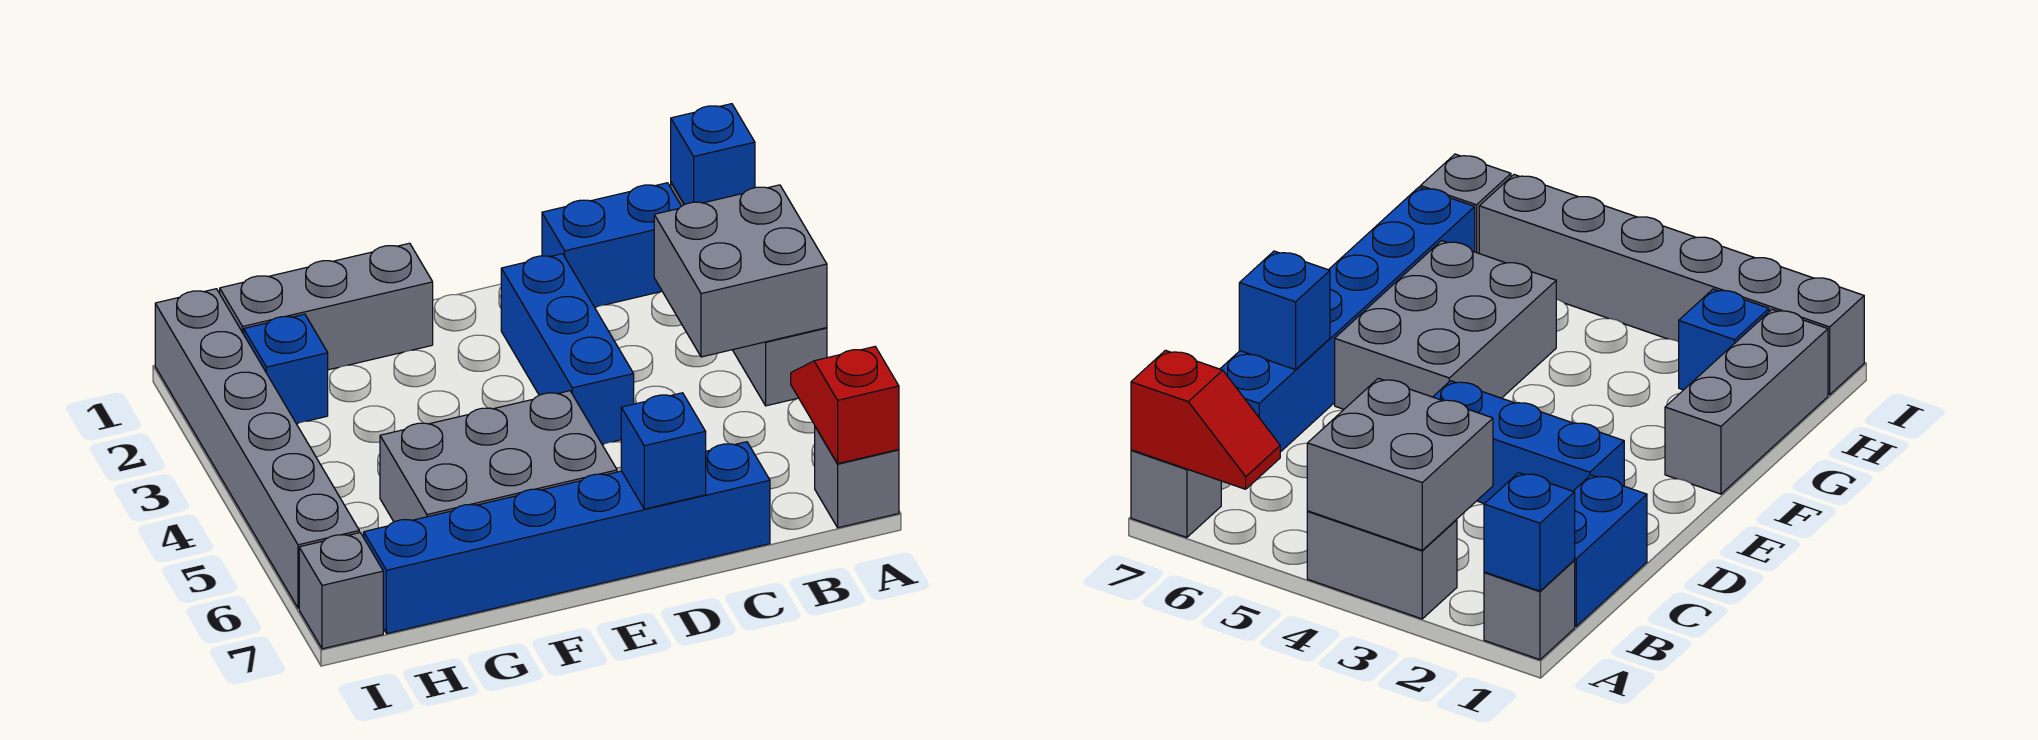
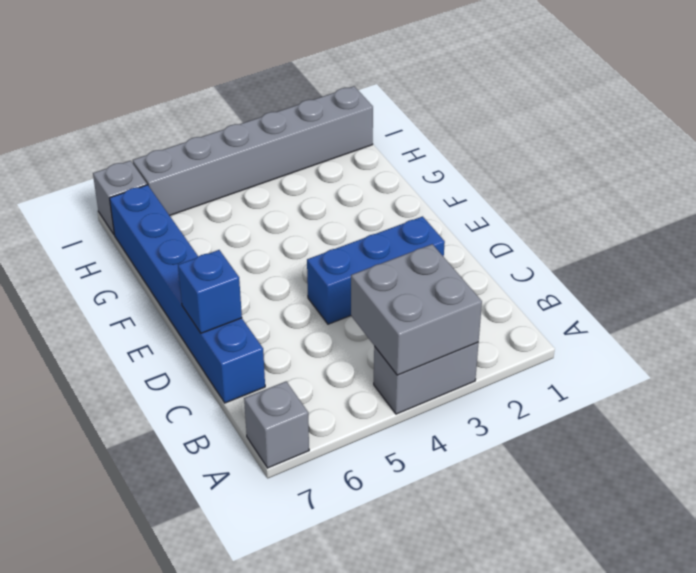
none -> grey brick A1 level 1
none -> blue brick B1:C1 level 1
none -> grey brick E5:G6 level 1

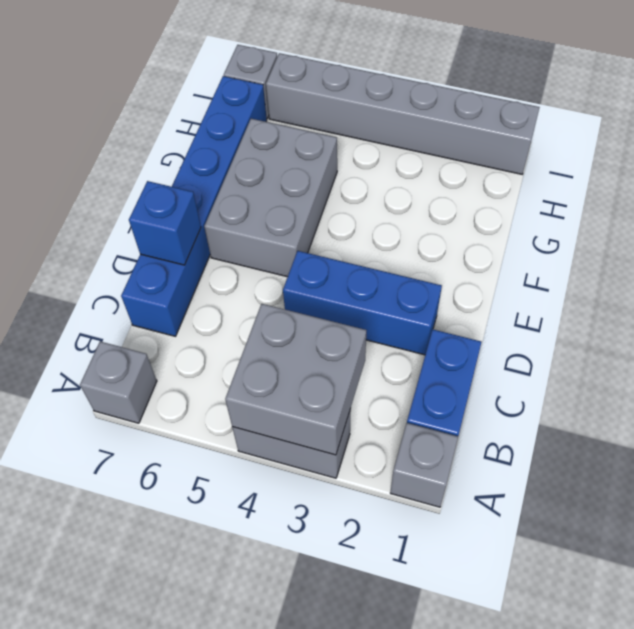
none -> grey brick F1:H1 level 1
none -> blue brick H2 level 1
none -> blue brick A1 level 2

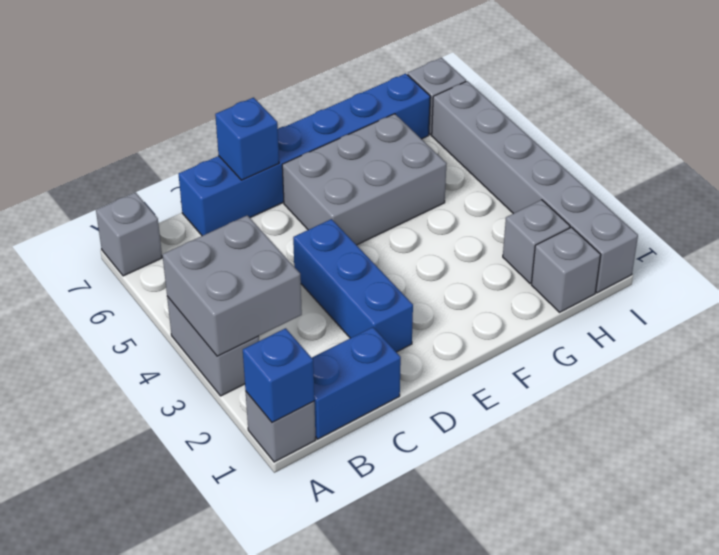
grey brick H1 level 1 -> grey brick F1:H1 level 1
grey brick H2 level 1 -> blue brick H2 level 1
none -> red slope A6:A7 level 2 top 7

